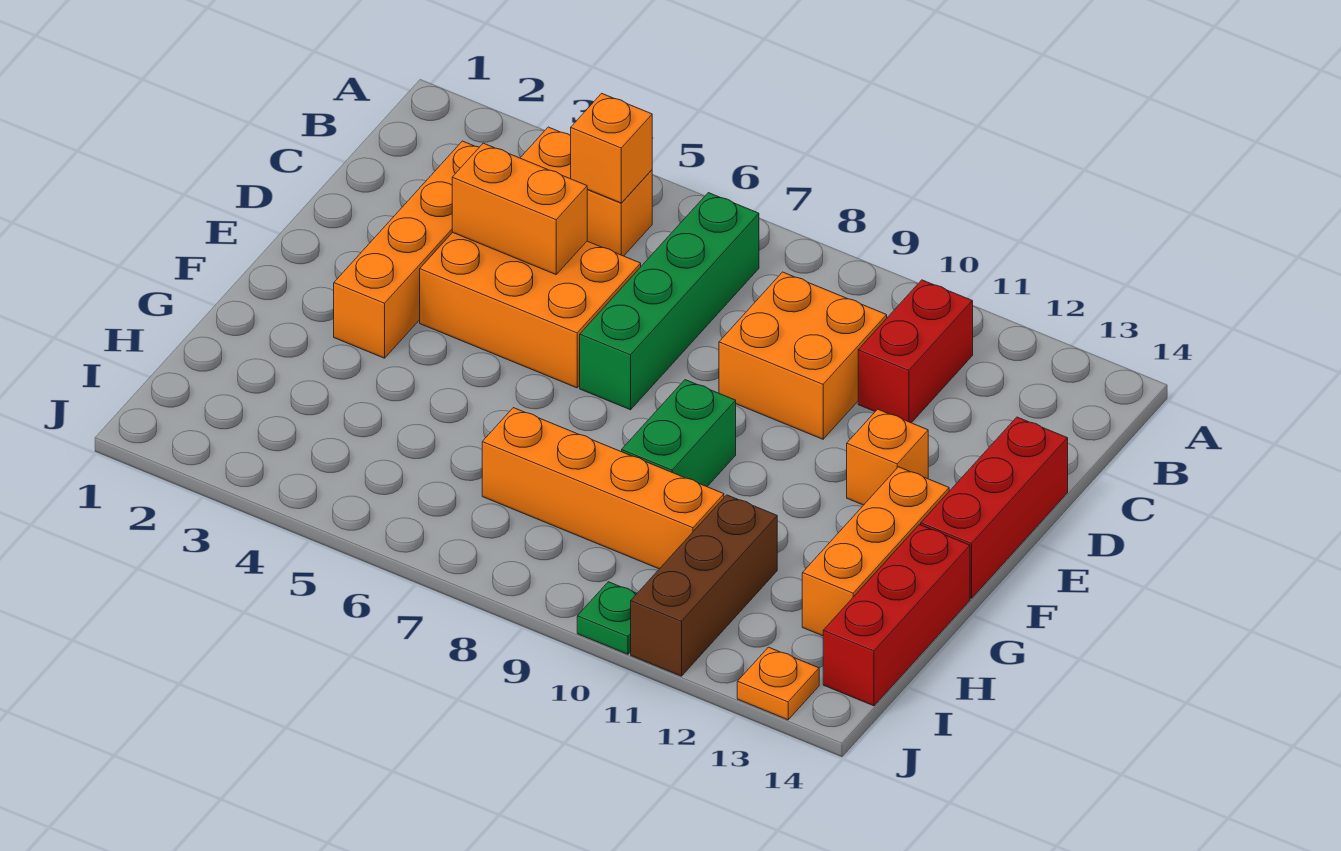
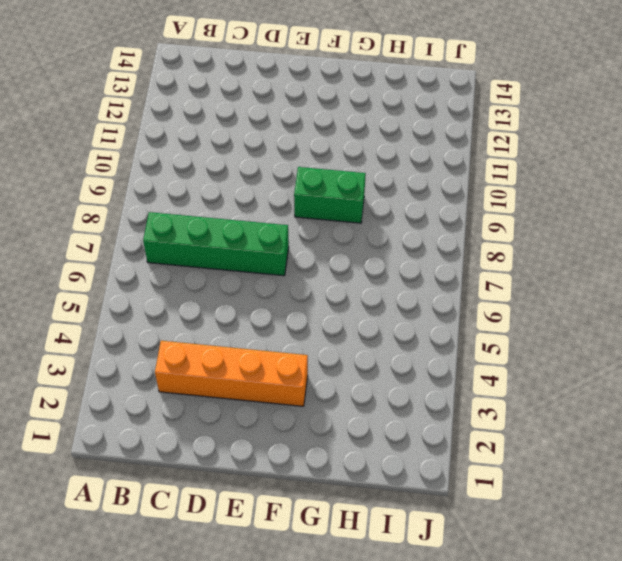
none -> orange brick B4:B5 level 1
none -> red brick B11:C11 level 1
none -> orange brick C9:D10 level 1

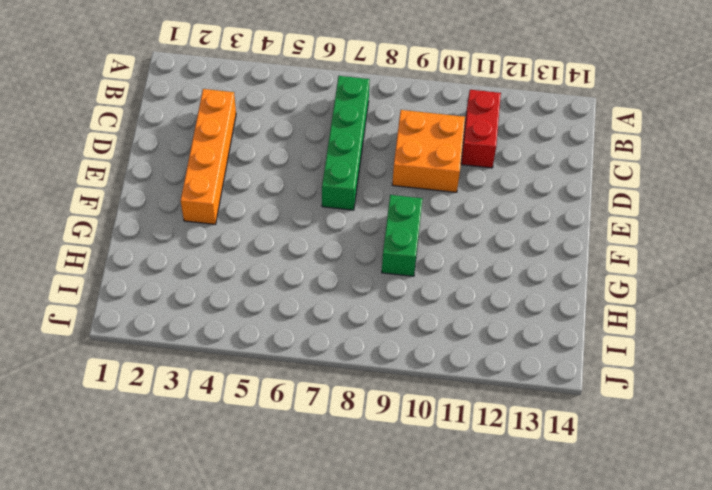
none -> orange brick B4:B5 level 1
none -> orange brick D4:E6 level 1
none -> red brick D14:F14 level 1

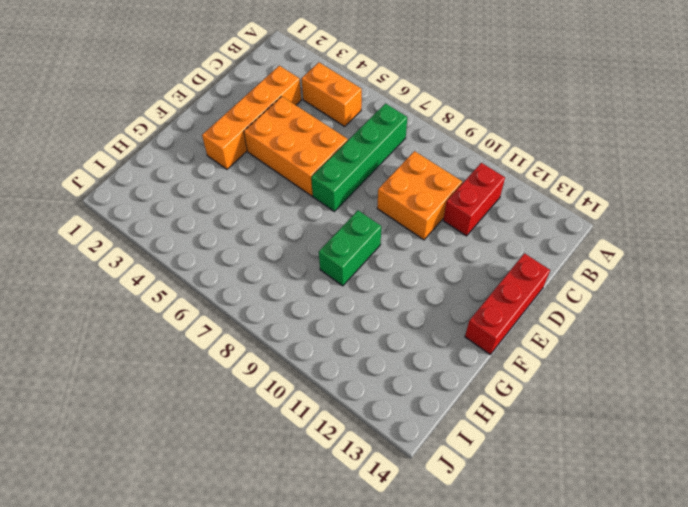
none -> orange brick E12 level 1
none -> orange brick F13:H13 level 1
none -> red brick G14:I14 level 1

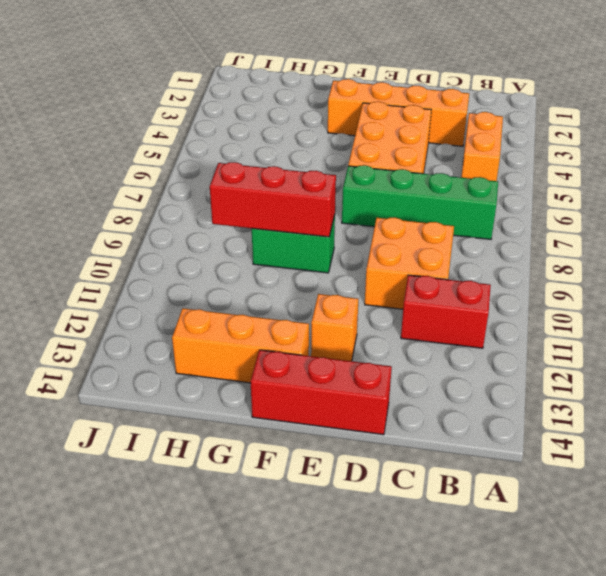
red brick F9:H9 level 2 -> red brick G14:I14 level 1
none -> orange brick H7:H10 level 1
none -> brown brick H11:J11 level 1
none -> green plate J10 level 1

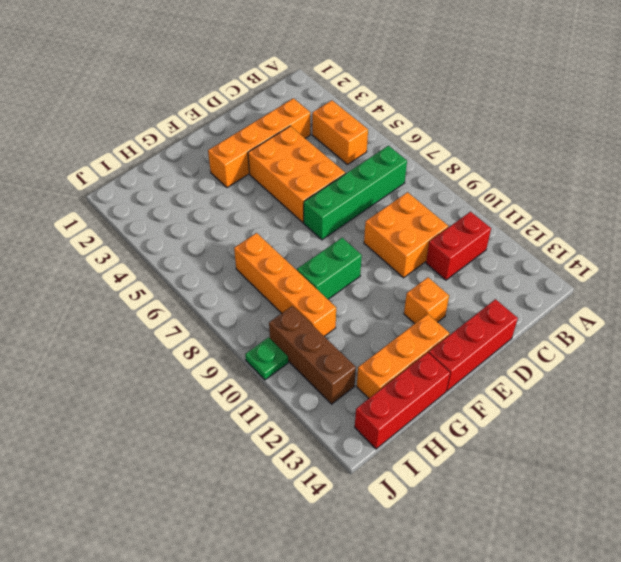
brown brick I10:I12 level 1 -> brown brick H11:J11 level 1
none -> orange plate J13 level 1
none -> orange brick B5 level 2
none -> orange brick D4:D5 level 2

